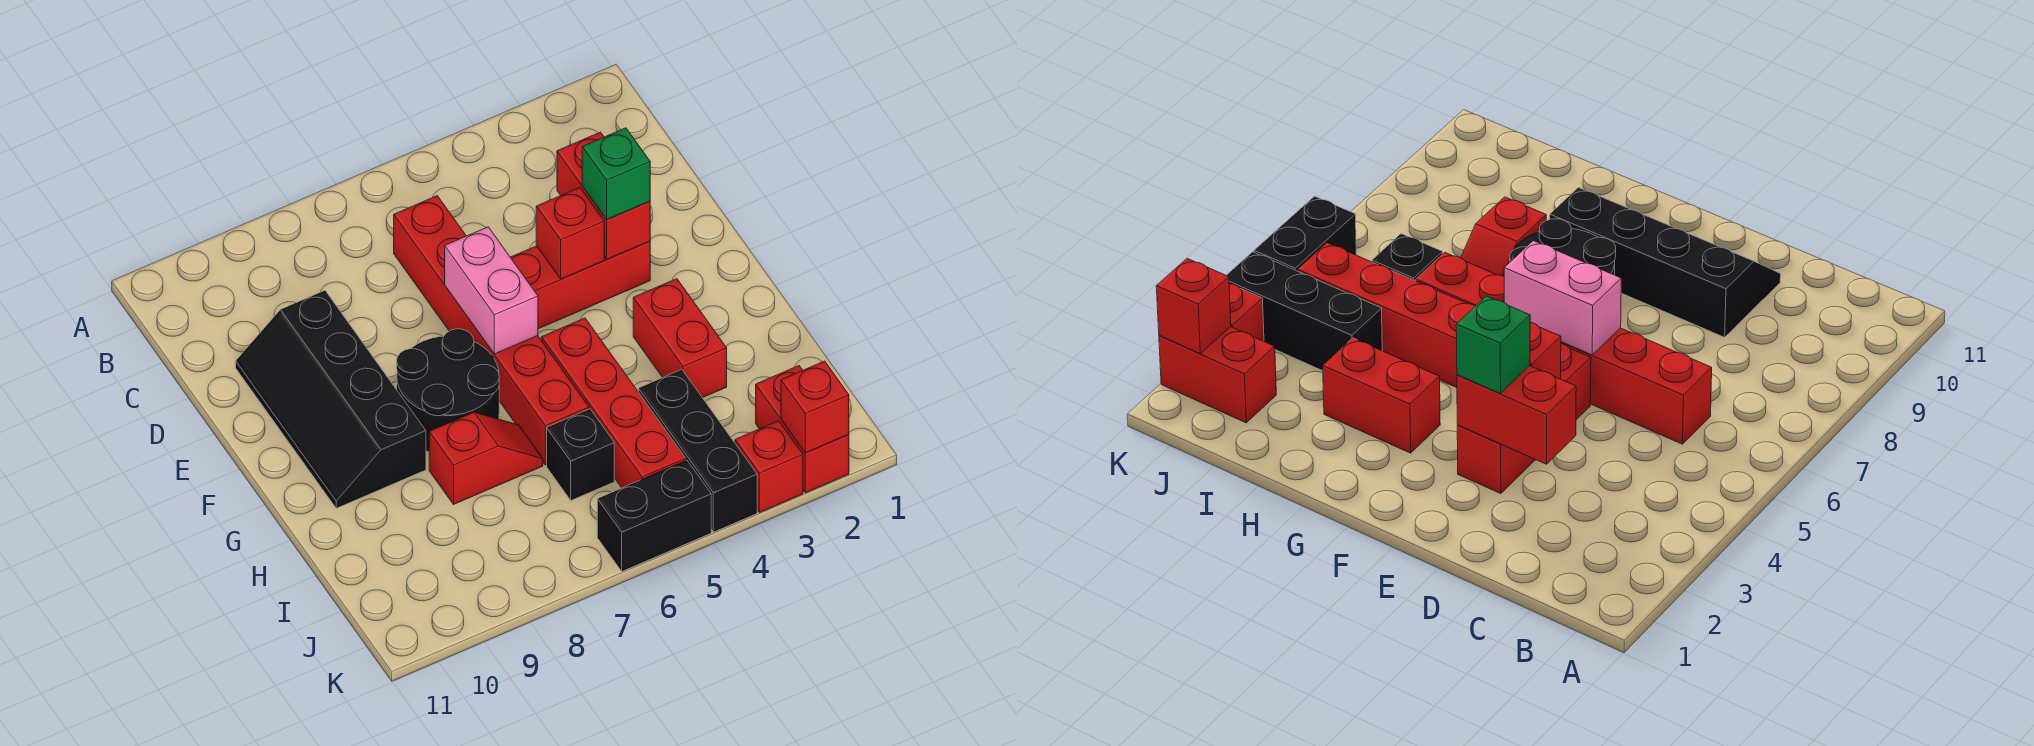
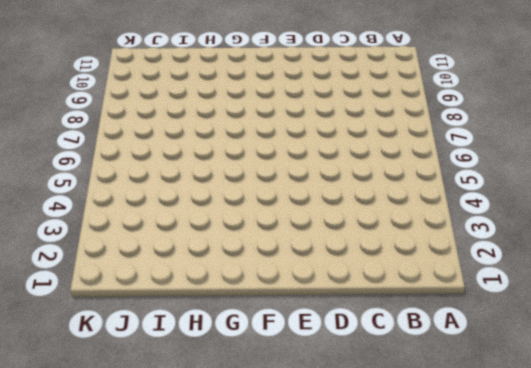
none -> red brick C6:H6 level 1
none -> black slope D9:G10 level 1 top 9
none -> red brick E3:E5 level 1

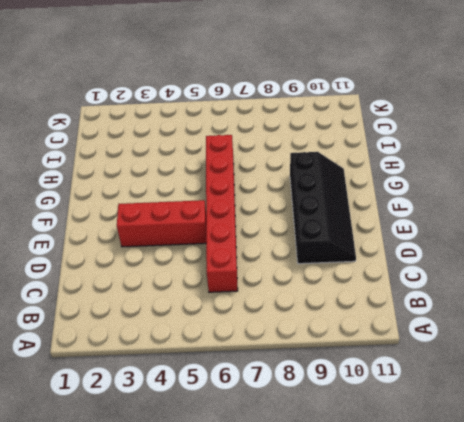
none -> black round brick F7:G8 level 1
none -> red brick G3:H3 level 1
none -> red brick G5:J5 level 1

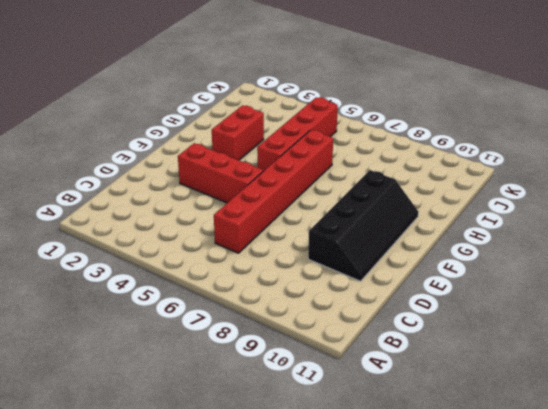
none -> black round brick F7:G8 level 1
none -> red slope H7:H8 level 1 top 8
none -> black brick I4:K4 level 1

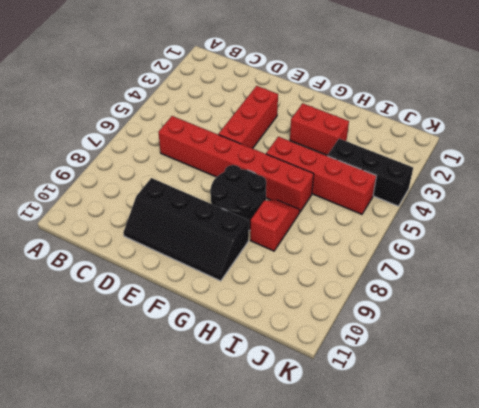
none -> black brick I6 level 1
none -> red brick J2:K2 level 1
none -> red brick K3 level 1

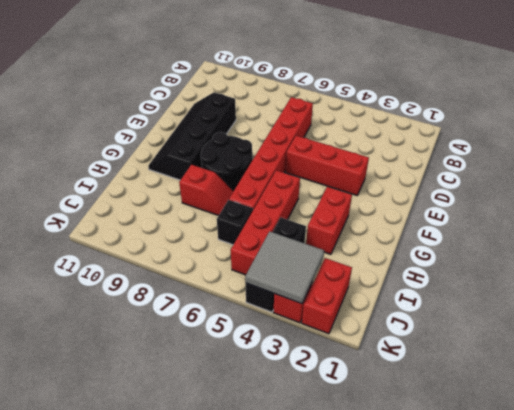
grey tile J3:K4 level 2 -> none
none -> black brick K5:K6 level 1
none -> red brick D3:E3 level 2
none -> red brick E4 level 2

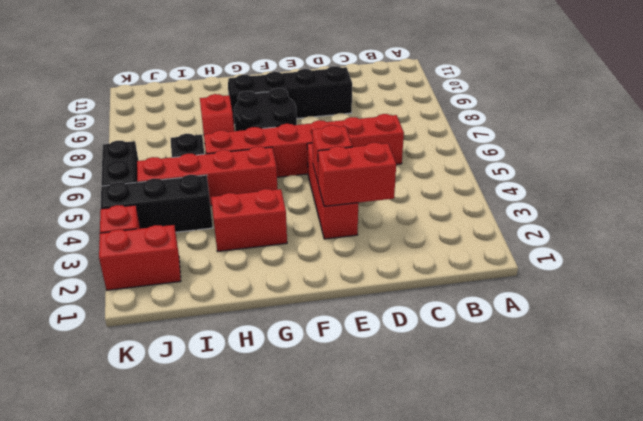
none -> pink brick E6:F6 level 2
none -> red brick K2 level 2
none -> green brick E3 level 3

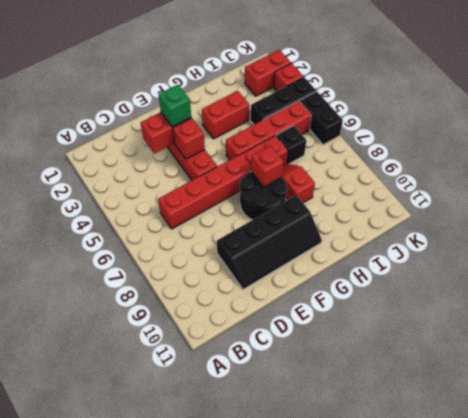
red brick G7 level 2 -> red brick K2 level 2
none -> pink brick E6:F6 level 2

